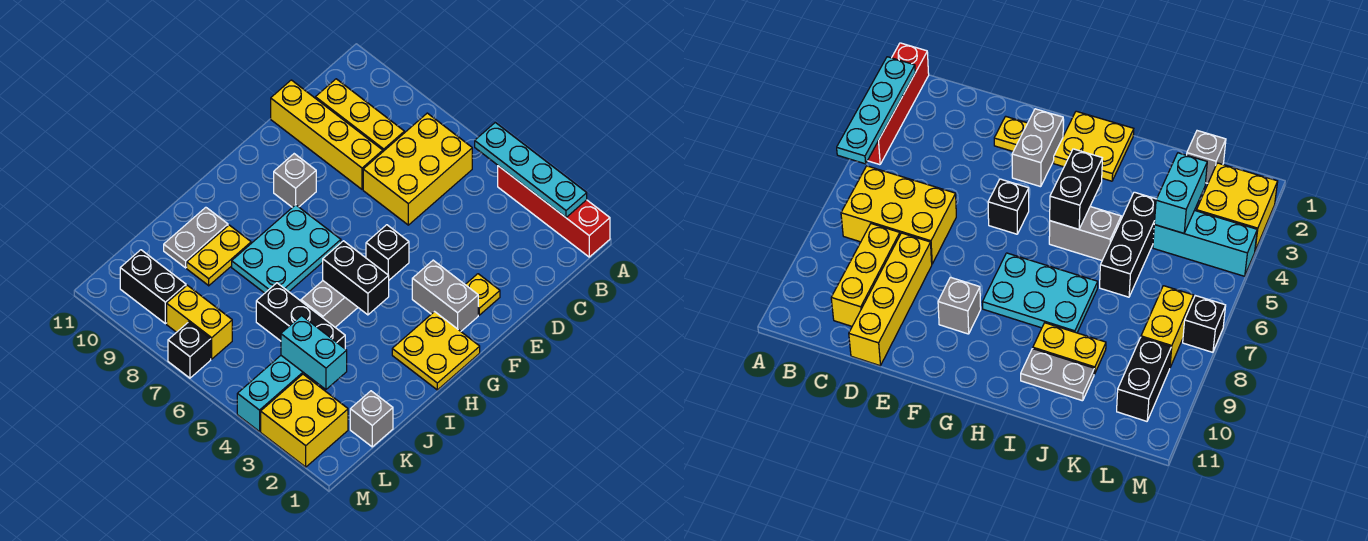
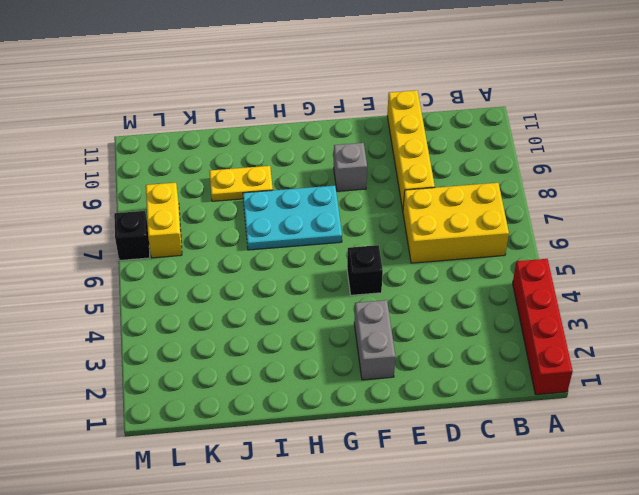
none -> yellow brick C8:C10 level 1
none -> yellow plate E2 level 1
none -> yellow plate G1:H2 level 1

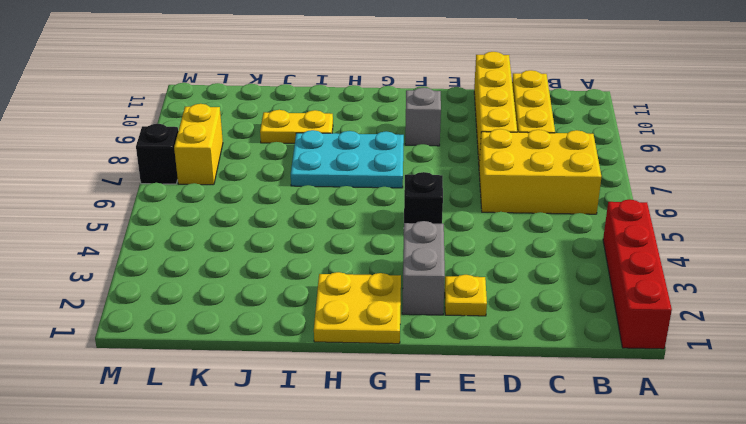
none -> grey brick H5:I5 level 1
none -> grey plate I10:J10 level 1
none -> black brick J4:J6 level 1

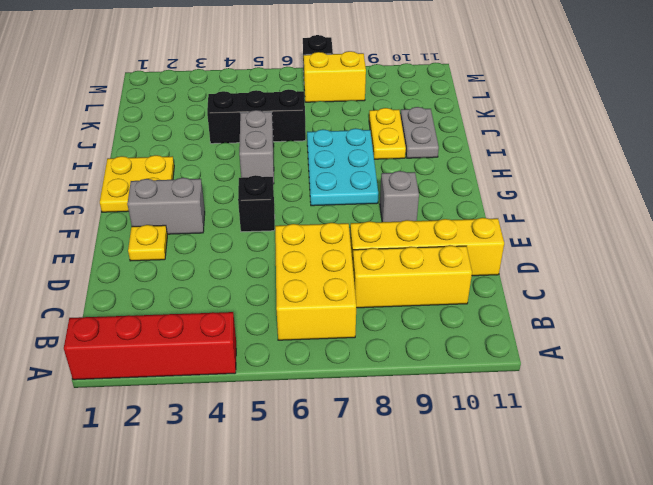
none -> grey brick K1 level 1
none -> cyan brick K4:M4 level 1
none -> yellow brick L2:M3 level 1

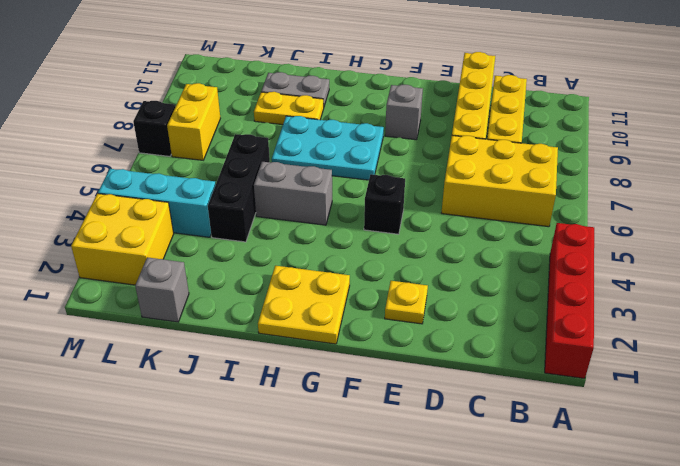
none -> grey brick F2:F3 level 1
none -> black brick L9:L10 level 1
none -> cyan plate A2:A5 level 2

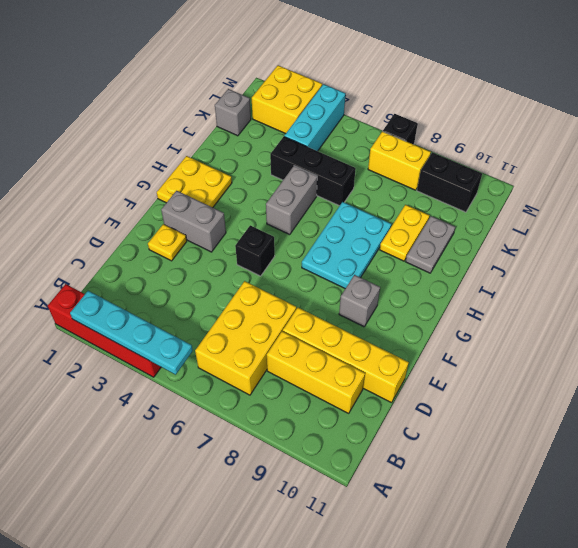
none -> black brick H4:H5 level 2
none -> cyan brick K3:K4 level 2

